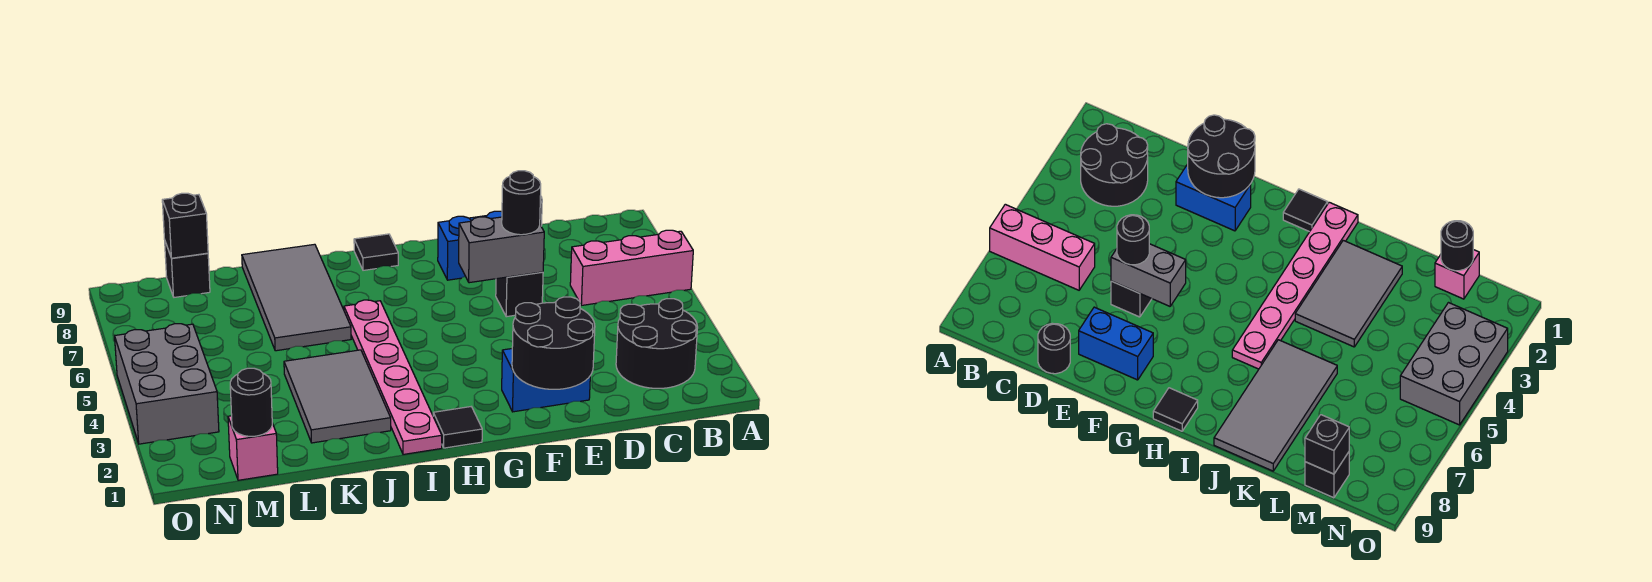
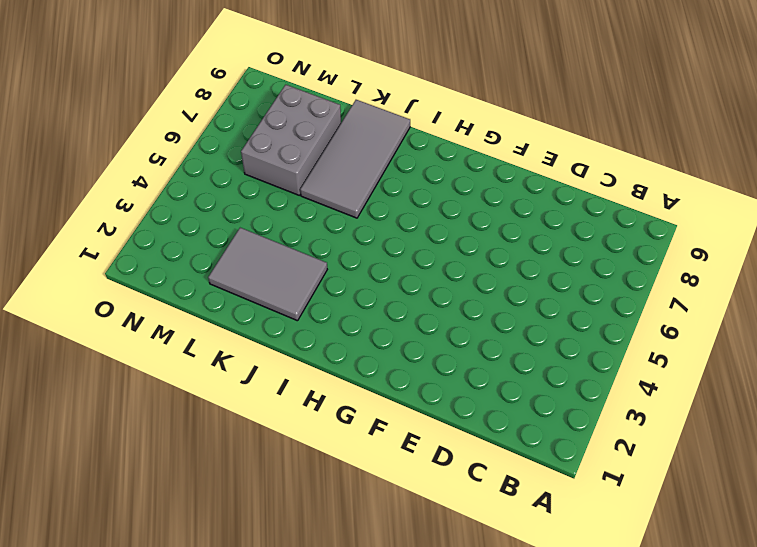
grey tile J2:L3 level 1 -> grey tile J2:K4 level 1
grey brick L6:M8 level 1 -> grey brick N3:O5 level 1
none -> pink brick A6:C6 level 1
none -> black round brick B2:C3 level 1
none -> black round brick D9 level 1

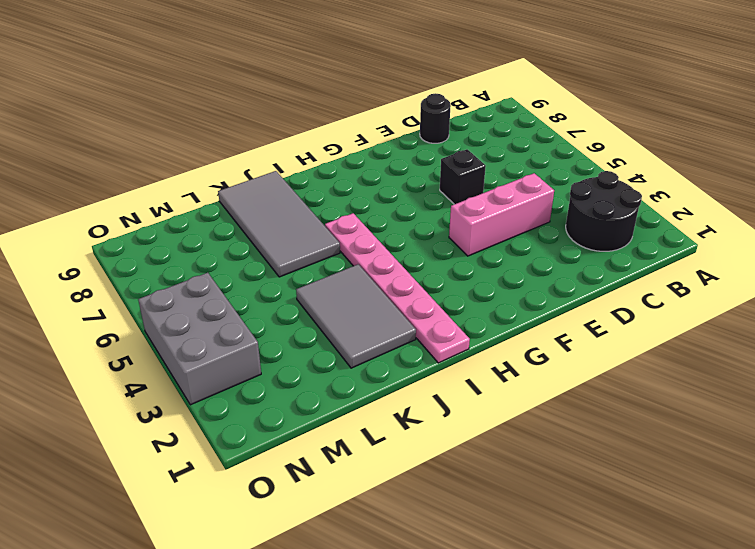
pink brick D4:F4 level 1 -> pink brick A6:C6 level 1
none -> blue brick E2:F2 level 1
none -> blue brick E8:F8 level 1
none -> black tile H1 level 1

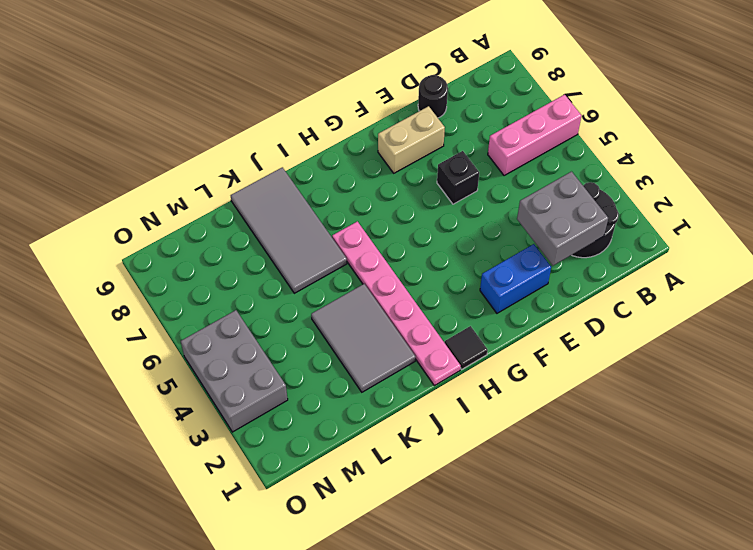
grey brick C2:D3 level 2 -> none
tan brick E8:F8 level 1 -> blue brick E8:F8 level 1
none -> black tile H9 level 1
none -> pink brick M1 level 1
none -> black brick M9 level 1

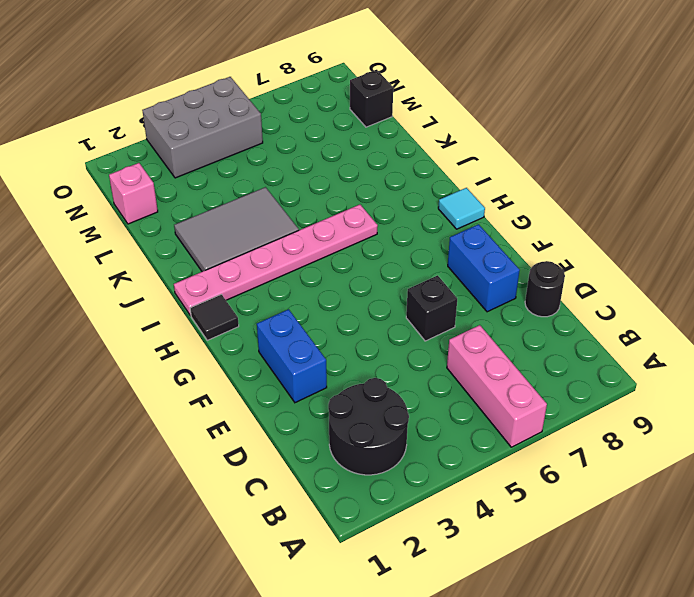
cyan tile H9 level 1 -> black tile H9 level 1
none -> grey tile J6:K9 level 1
none -> black round brick E1:F2 level 2
none -> grey brick E6:F6 level 2

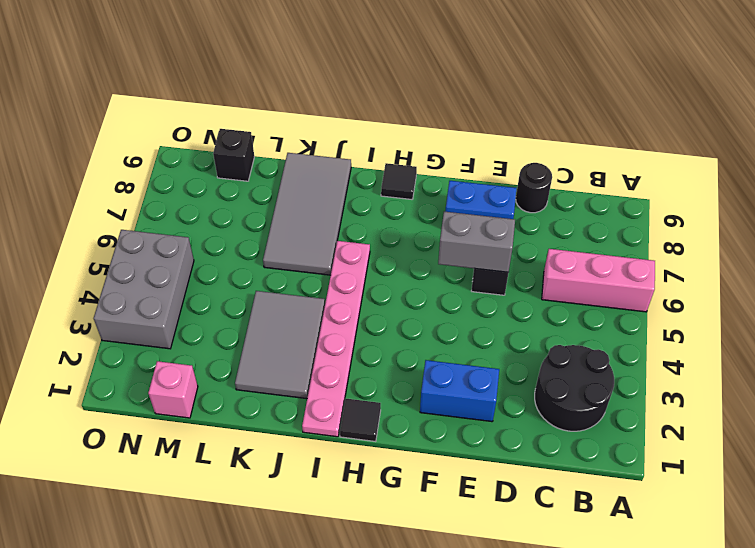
none -> black round brick E1:F2 level 2
none -> black round brick M1 level 2
none -> black brick M9 level 2

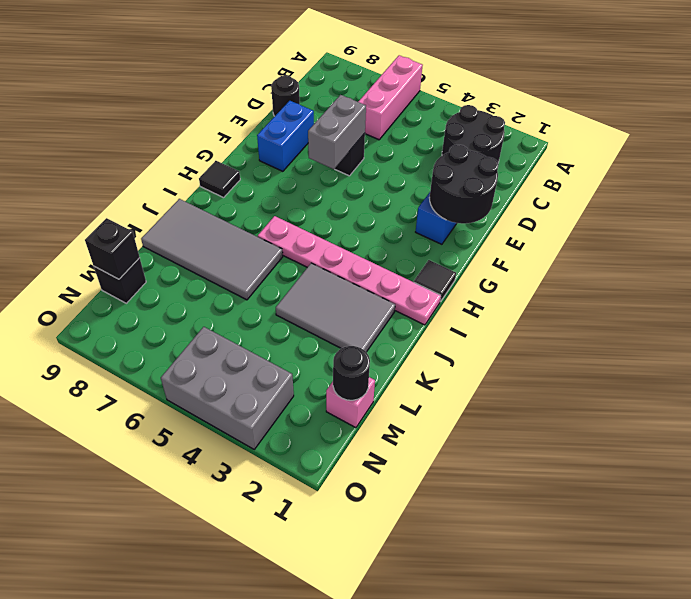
none -> black round brick E6 level 3

